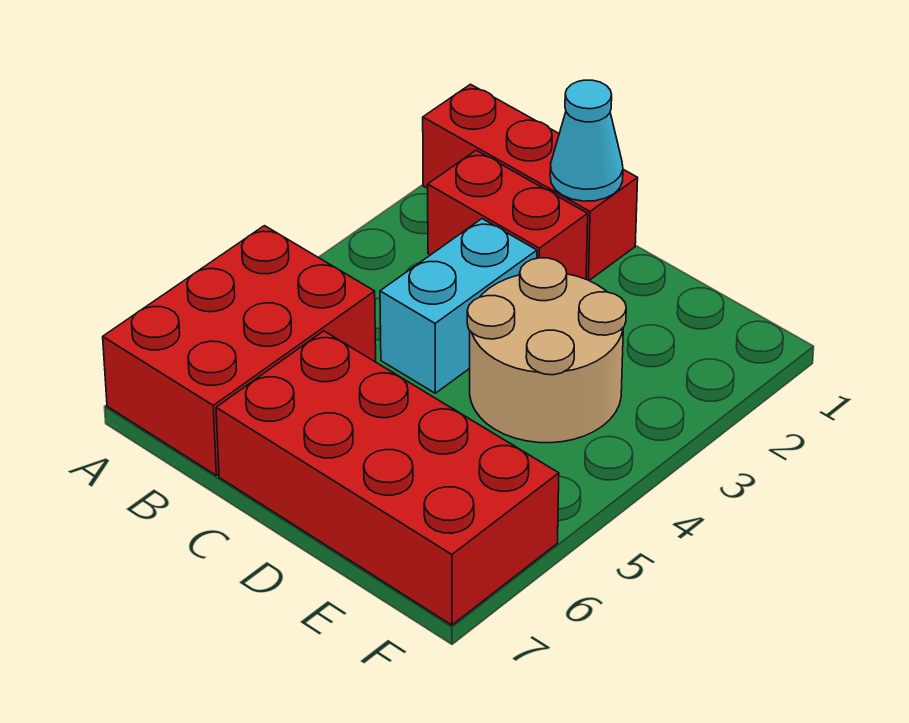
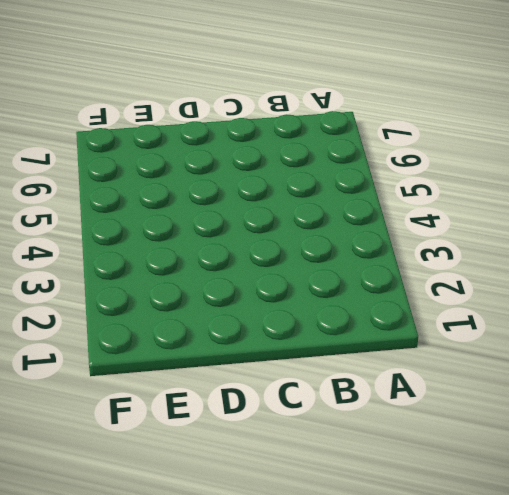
none -> red brick A1:C1 level 1
none -> red brick A5:B7 level 1

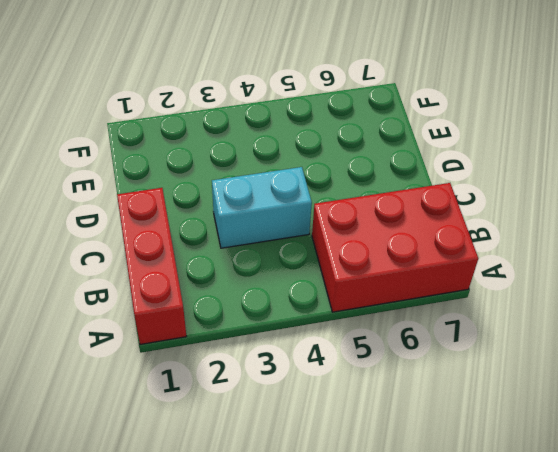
none -> red brick B2:C2 level 1
none -> red brick C6:F7 level 1

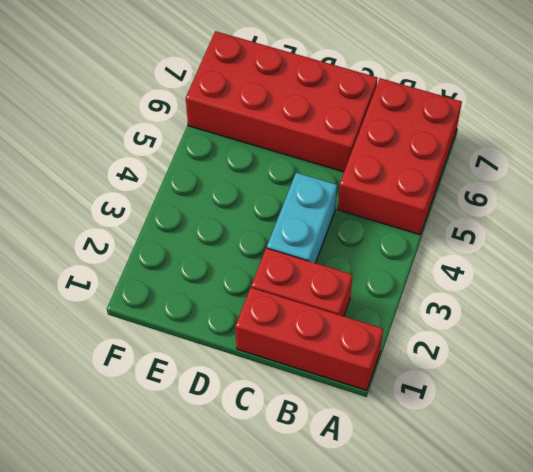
none -> tan round brick D3:E4 level 1
none -> cyan cone C1 level 2

